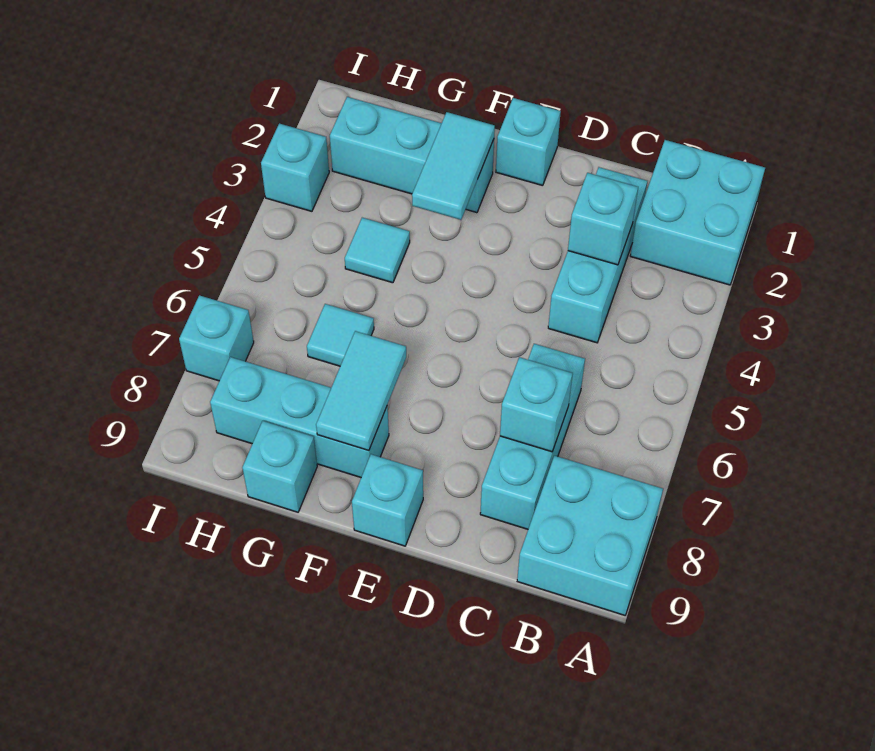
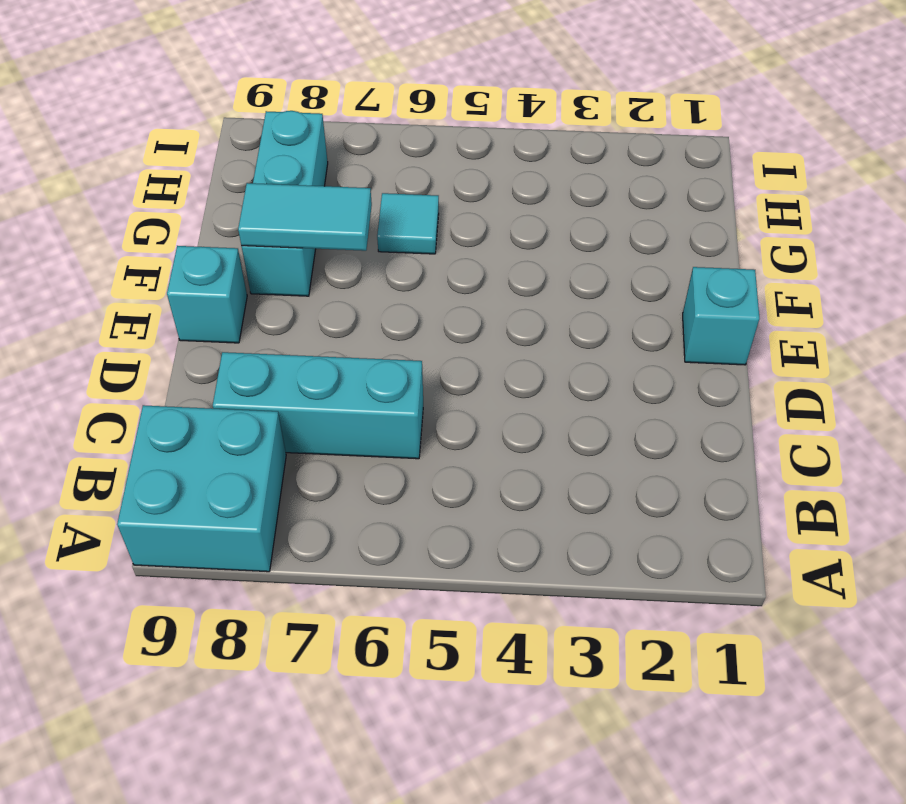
none -> cyan brick A1:B2 level 1
none -> cyan brick C2:C4 level 1
none -> cyan brick F2:H2 level 1

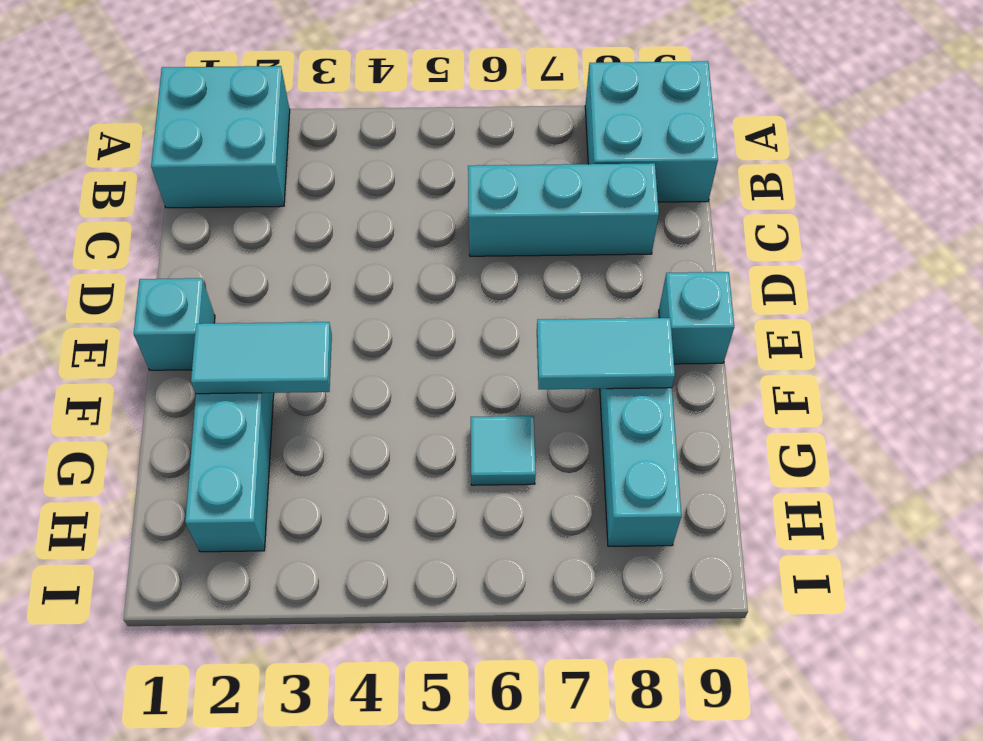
none -> cyan brick C2:C4 level 1
none -> cyan tile G4 level 1
none -> cyan brick G9 level 1

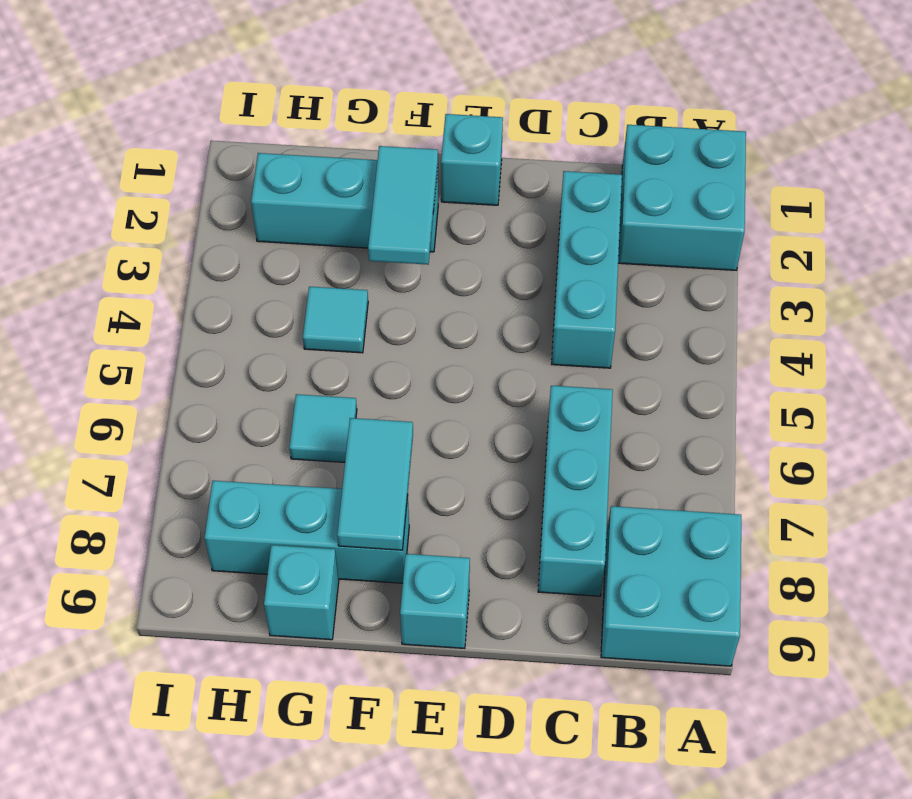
none -> cyan brick I3 level 1
none -> cyan brick I7 level 1
none -> cyan brick C3 level 2

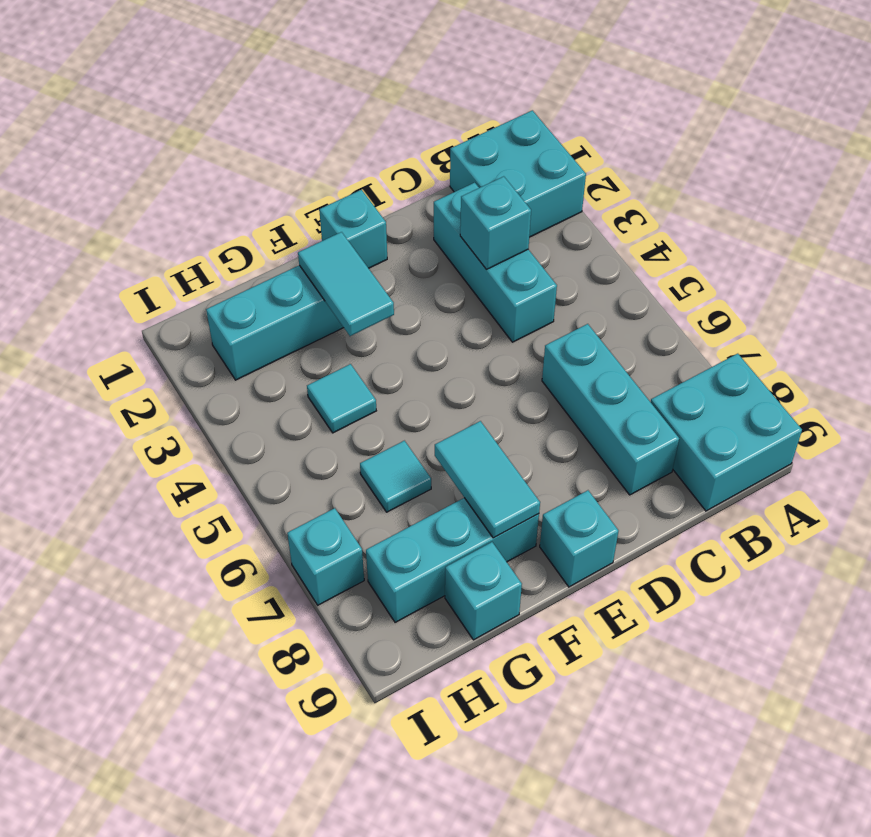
none -> cyan brick I3 level 1
none -> cyan brick C7 level 2

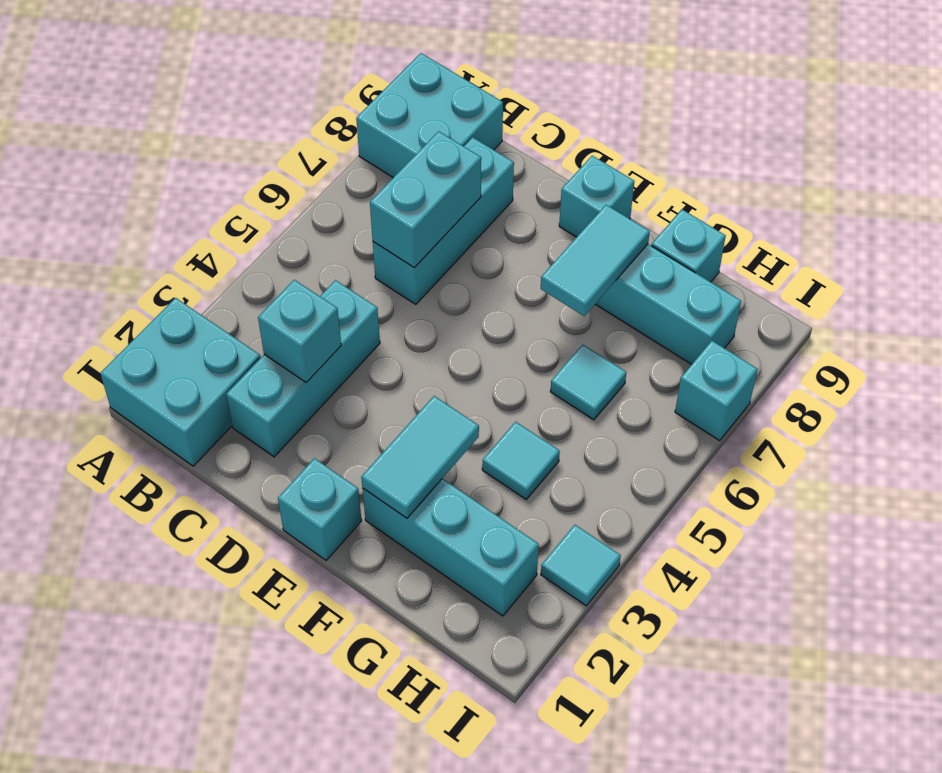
cyan brick C6:C7 level 2 -> cyan brick C7 level 2
cyan tile I3 level 1 -> cyan brick I3 level 1

